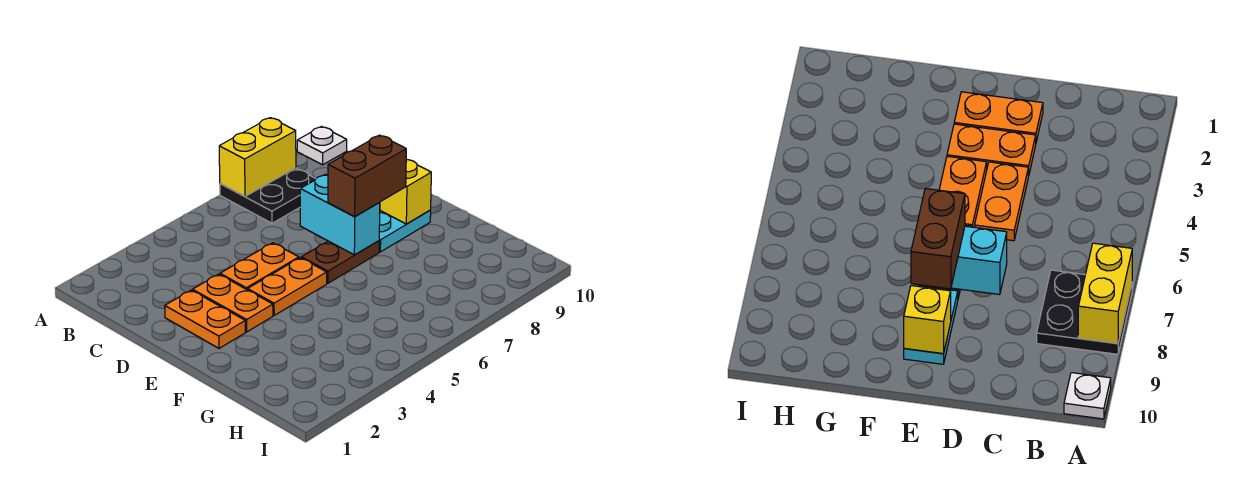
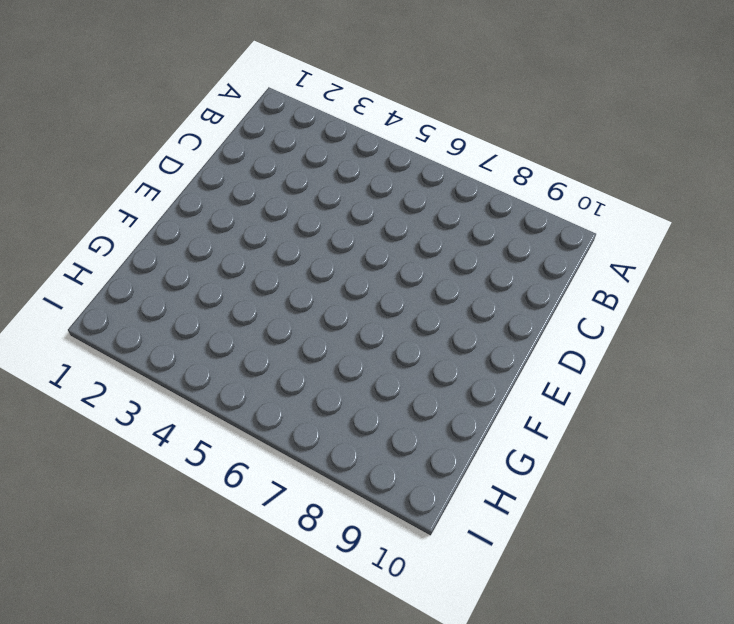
none -> black plate A7:B8 level 1
none -> white plate A10 level 1
none -> orange plate D2:E2 level 1

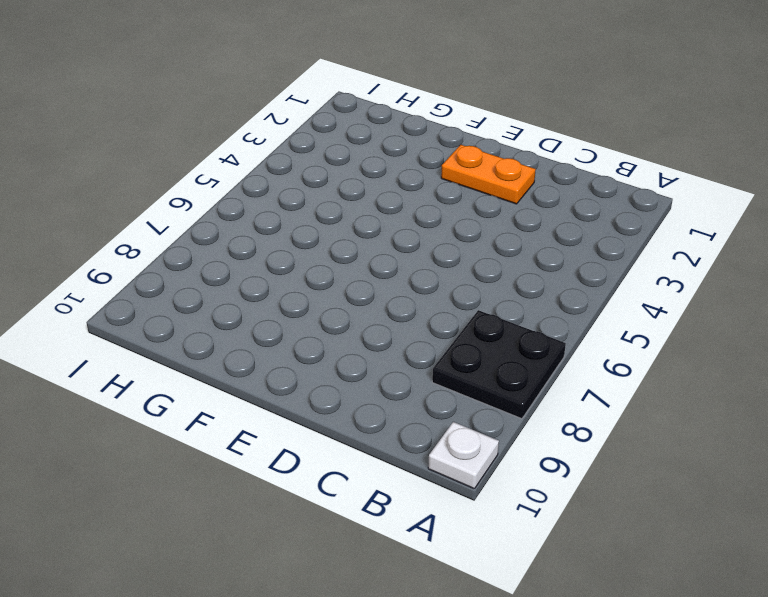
none -> orange plate D3:E3 level 1
none -> orange plate D4:D5 level 1
none -> orange plate E4:E5 level 1

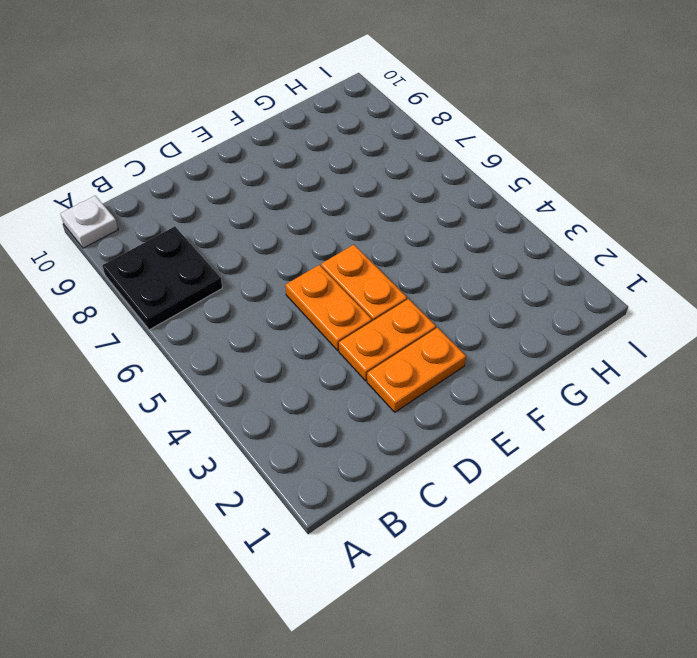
none -> brown plate E6:E7 level 1
none -> cyan plate E8:E9 level 1
none -> yellow brick A7:A8 level 2

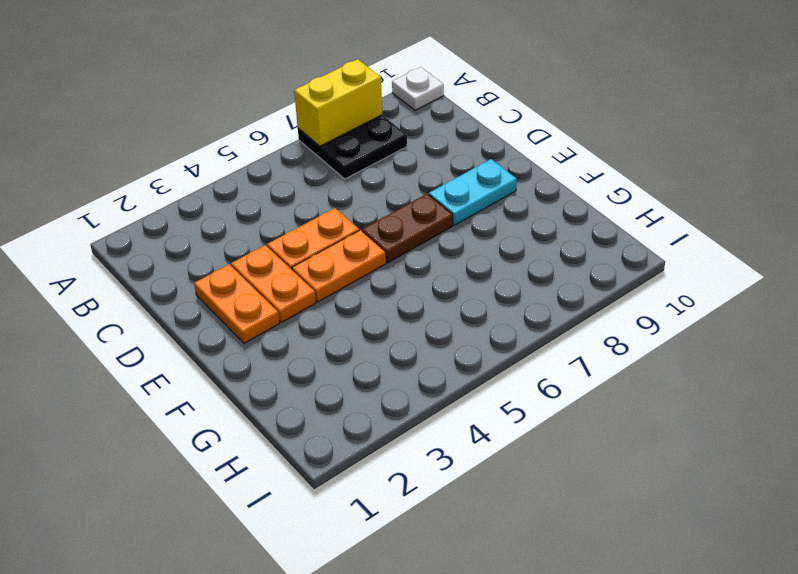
none -> cyan brick D7:E7 level 2
none -> yellow brick E9 level 2
none -> brown brick E7:E8 level 3

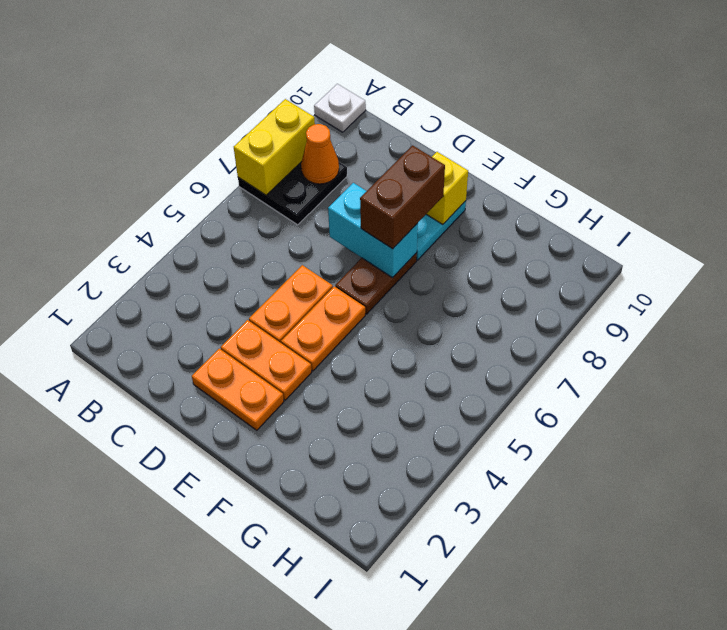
orange cone B8 level 2 -> none

